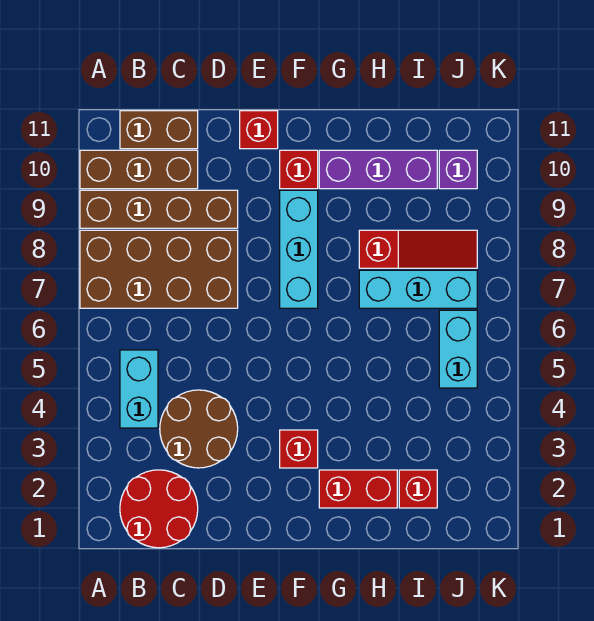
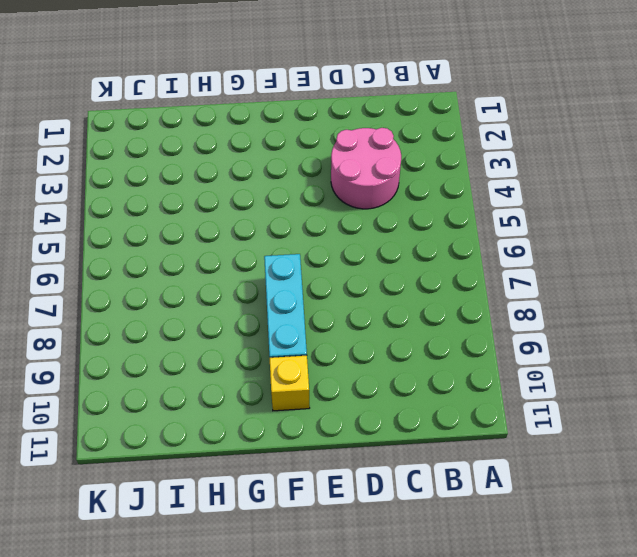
pink round brick C3:D4 level 1 -> brown round brick C3:D4 level 1
yellow brick F10 level 1 -> red brick F10 level 1
none -> brown brick A7:D8 level 1
none -> brown brick A9:D9 level 1
none -> brown brick A10:C10 level 1

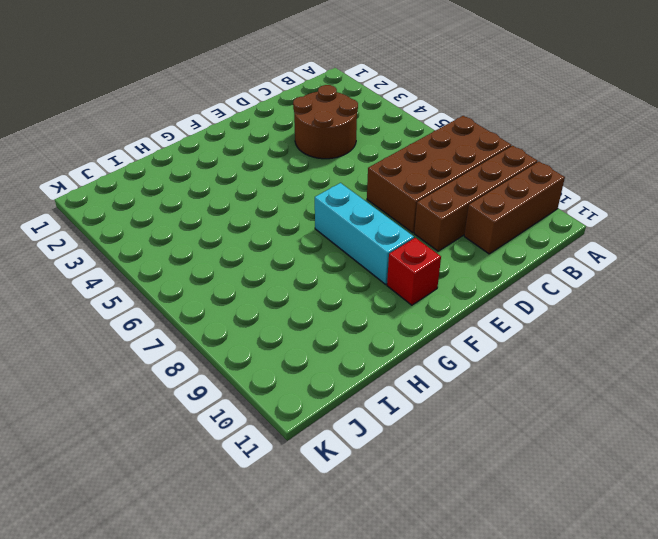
none -> red round brick B1:C2 level 1
none -> cyan brick B4:B5 level 1
none -> brown brick B11:C11 level 1

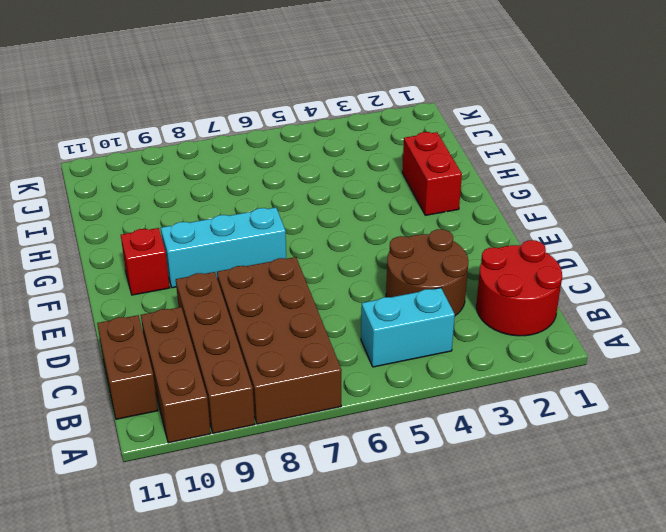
none -> red brick E11 level 1
none -> red brick F3 level 1
none -> purple brick G10:I10 level 1

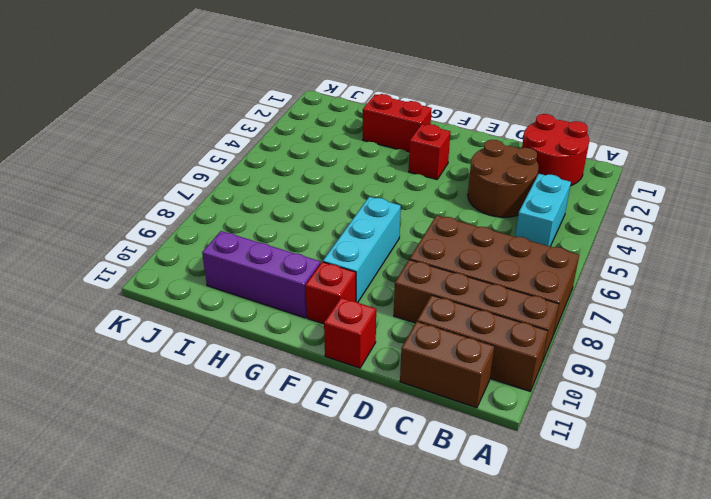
none -> cyan brick H7:J7 level 1
none -> red slope H8:J8 level 1 top H
none -> red brick I2 level 1

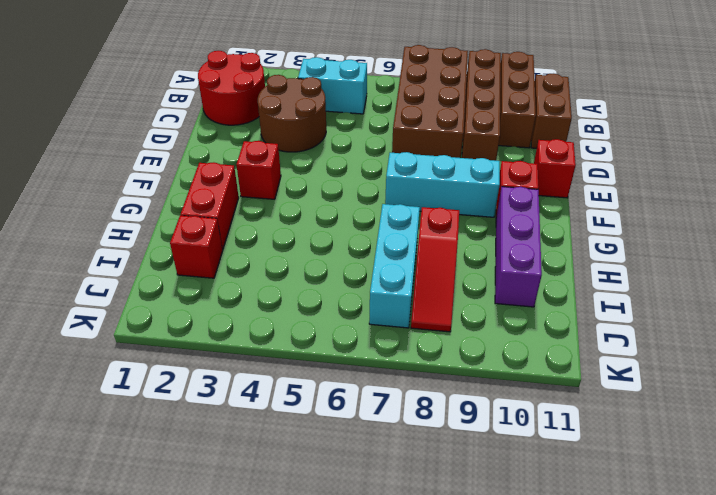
none -> cyan brick J5:J6 level 1
none -> purple brick J10 level 1

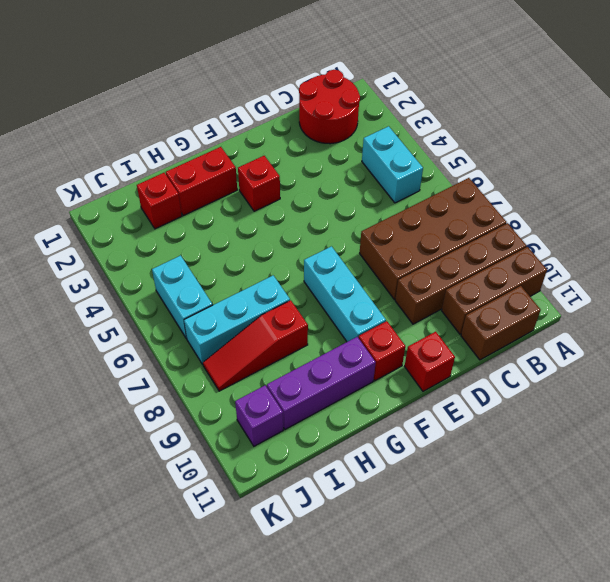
none -> brown round brick C3:D4 level 1

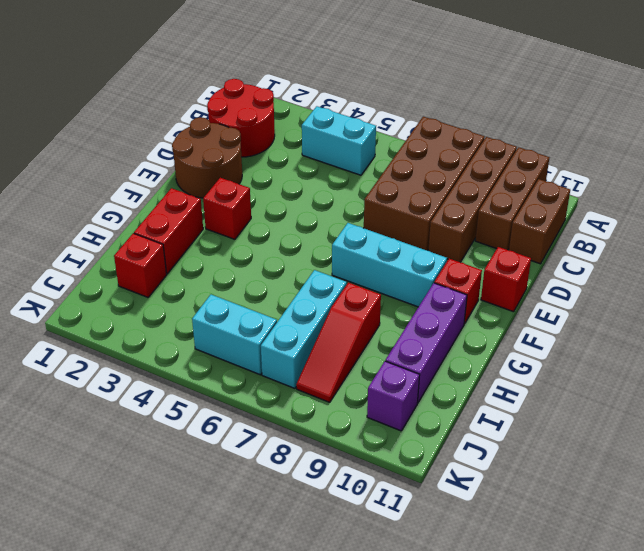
brown round brick D1:E2 level 1 -> brown round brick C3:D4 level 1

